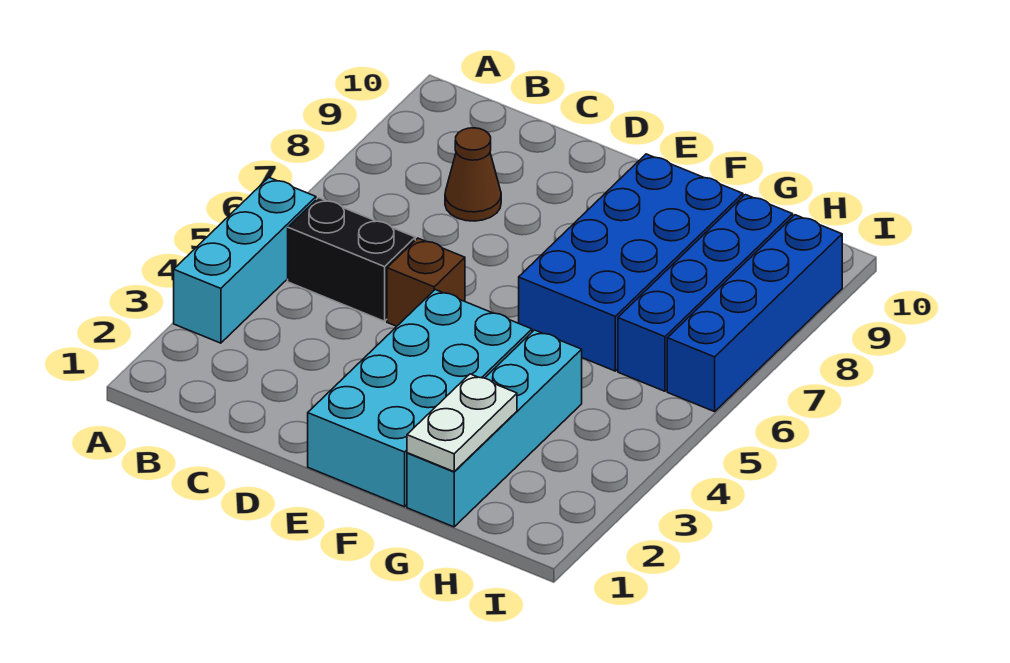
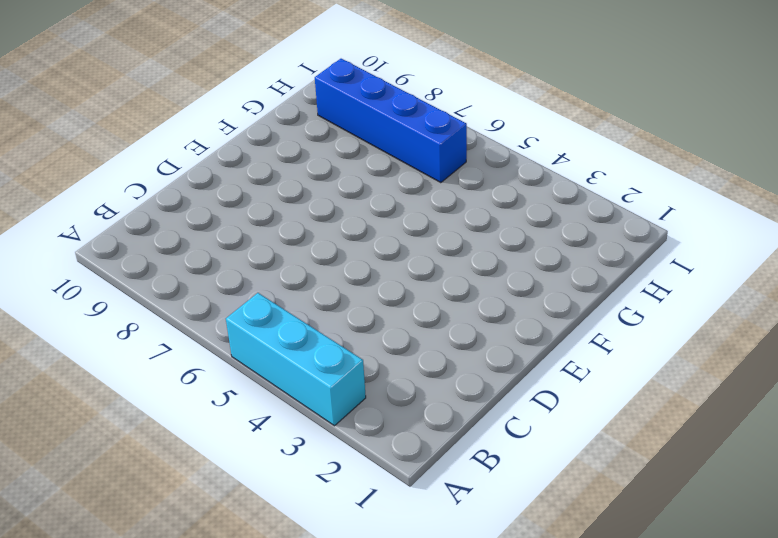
none -> black brick B5:C5 level 1
none -> brown cone C8 level 1

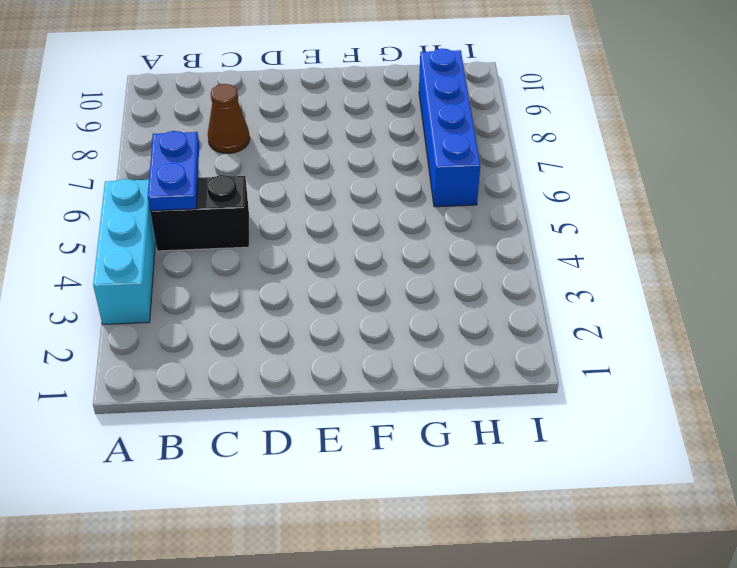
blue plate B5:B6 level 2 -> none
none -> brown brick D5 level 1
none -> cyan brick E1:F4 level 1

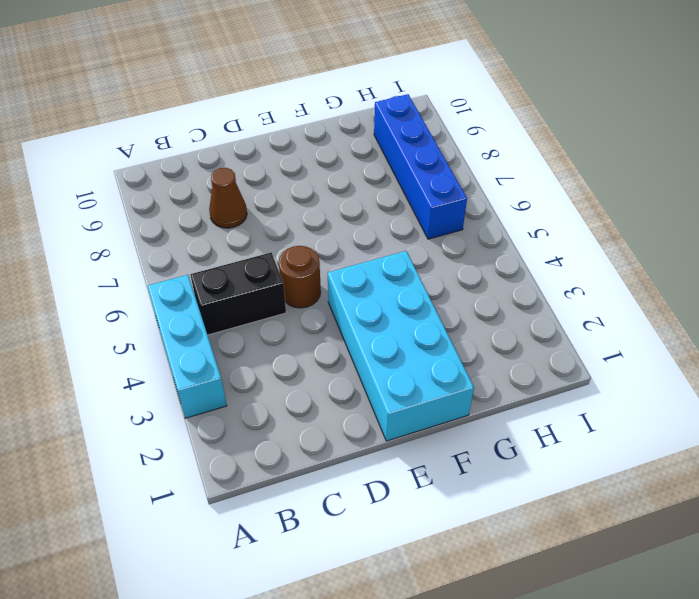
brown round brick D5 level 1 -> brown brick D5 level 1
none -> blue brick F6:G9 level 1
none -> cyan brick G1:G4 level 1

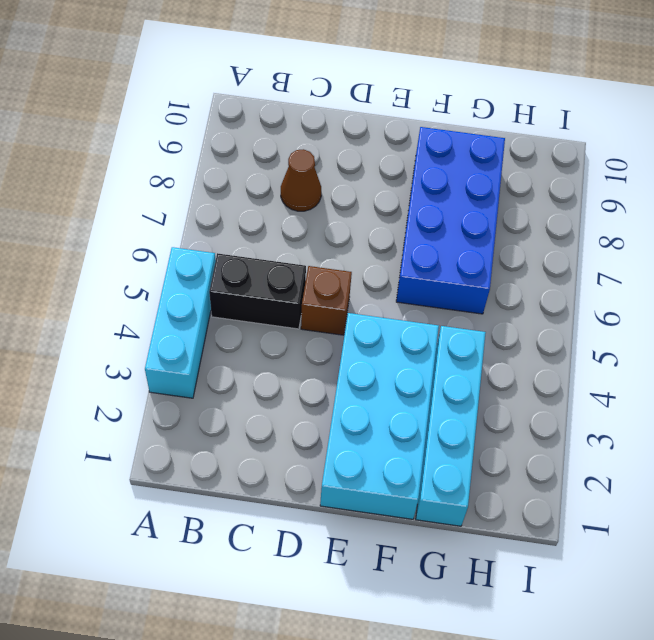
none -> blue brick H6:H9 level 1
none -> blue brick I6:I9 level 1

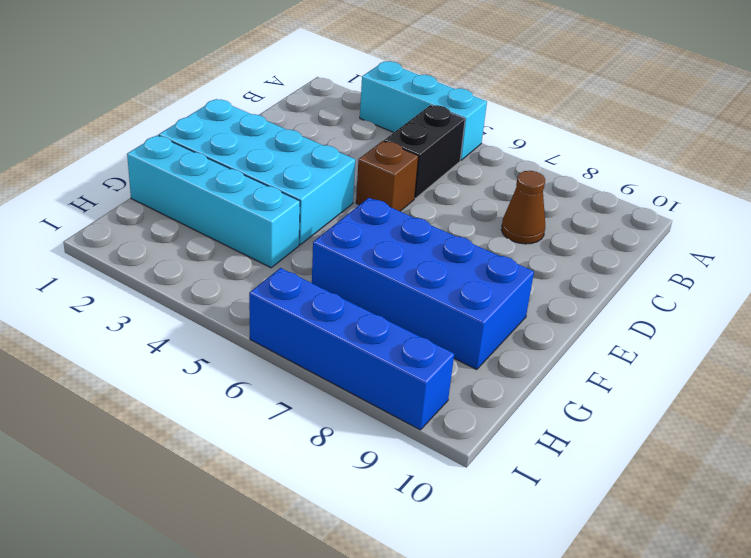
none -> blue brick H6:H9 level 1
none -> white plate G1:G2 level 2

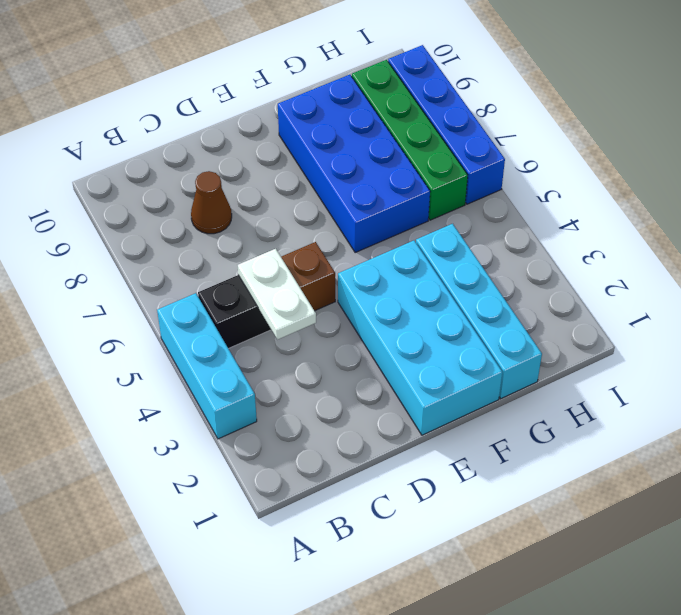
white plate C4:C5 level 2 -> white plate G1:G2 level 2
green brick H6:H9 level 1 -> blue brick H6:H9 level 1

